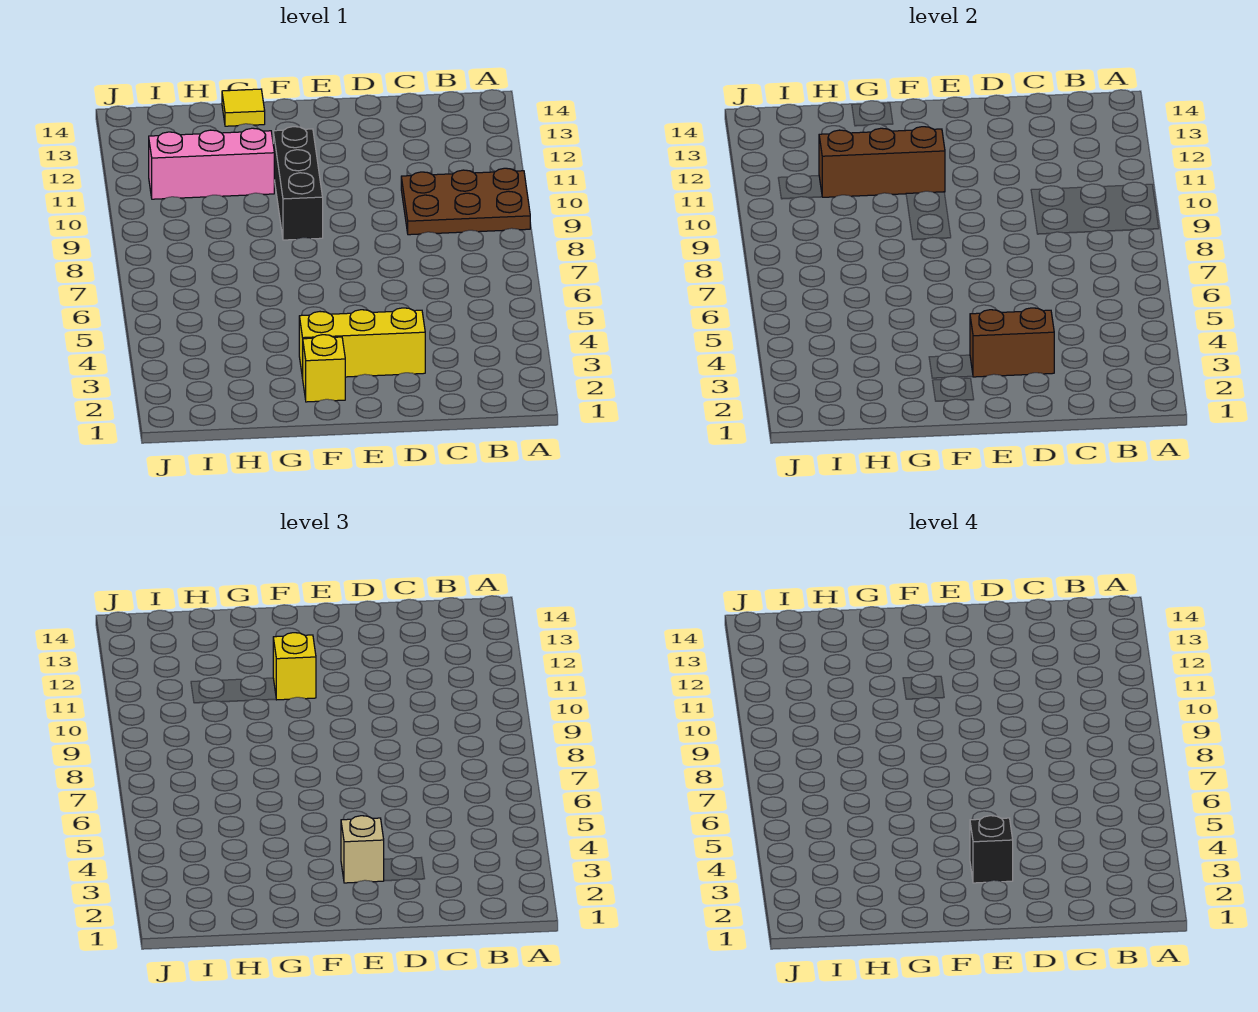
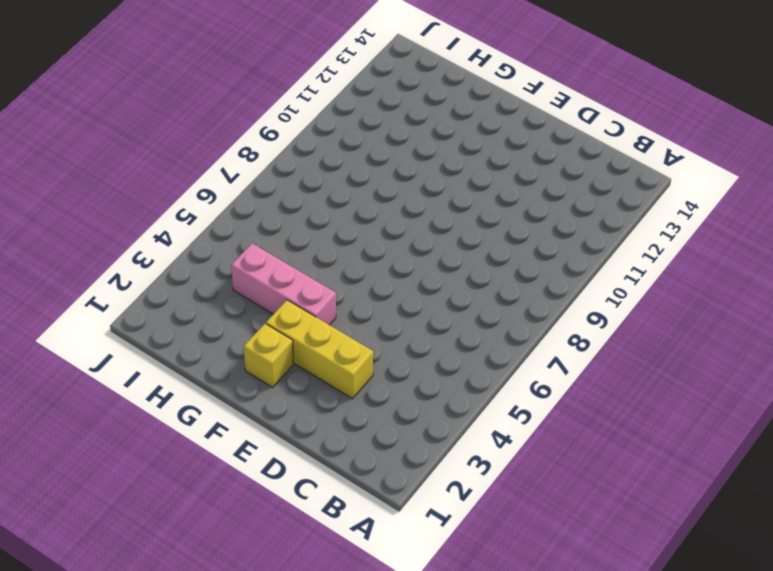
pink brick F4:H4 level 1 -> pink brick G11:I11 level 1
none -> brown plate A9:C10 level 1
none -> black brick F9:F11 level 1

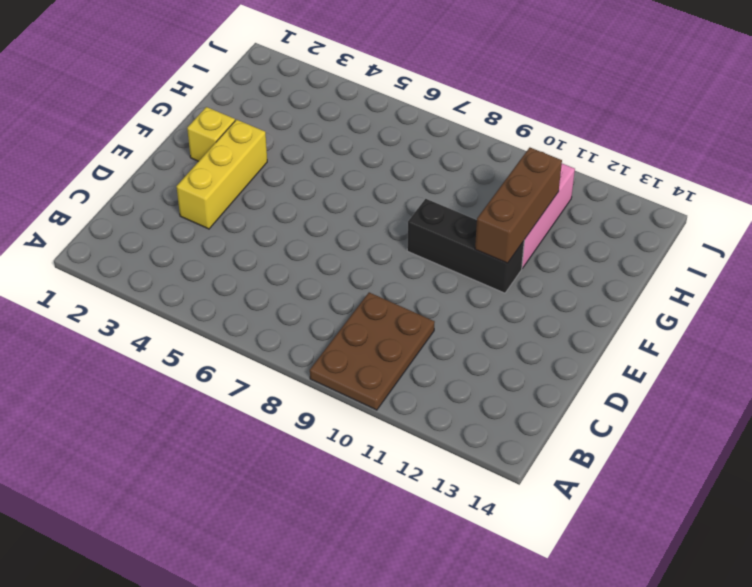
none -> yellow tile G14 level 1
none -> brown brick D3:E3 level 2

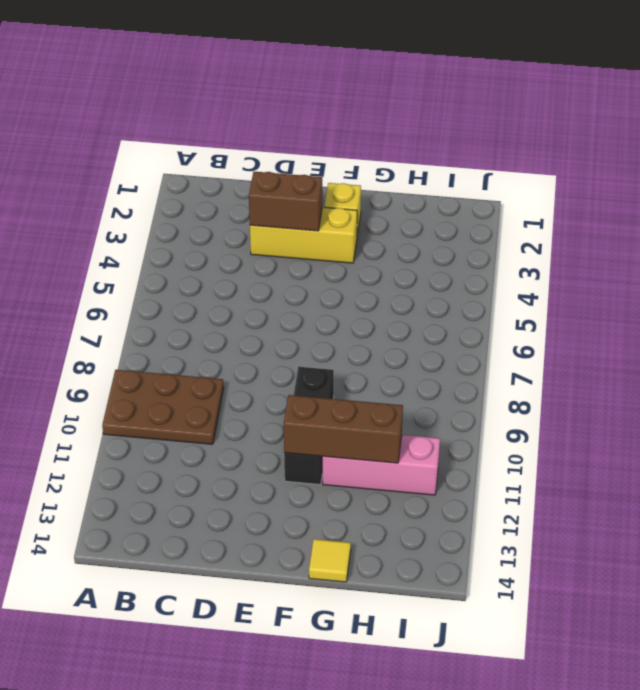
none -> tan brick E3 level 3
none -> yellow brick F11 level 3

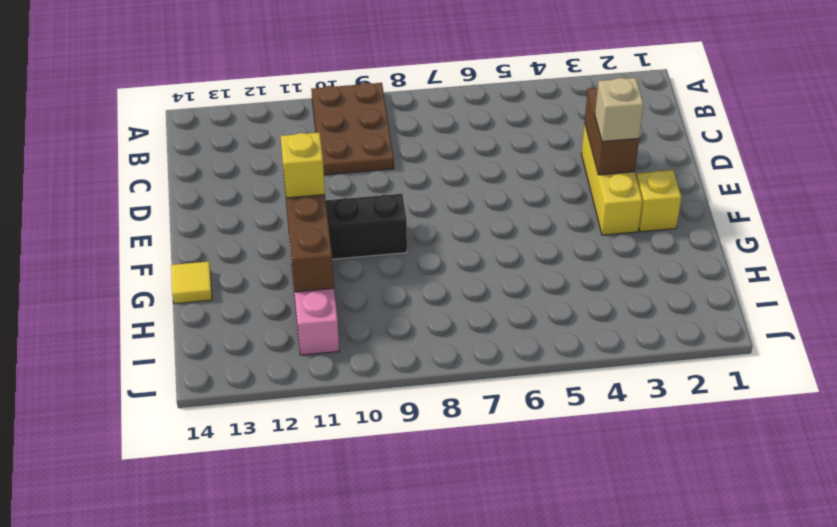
none -> black brick E3 level 4

